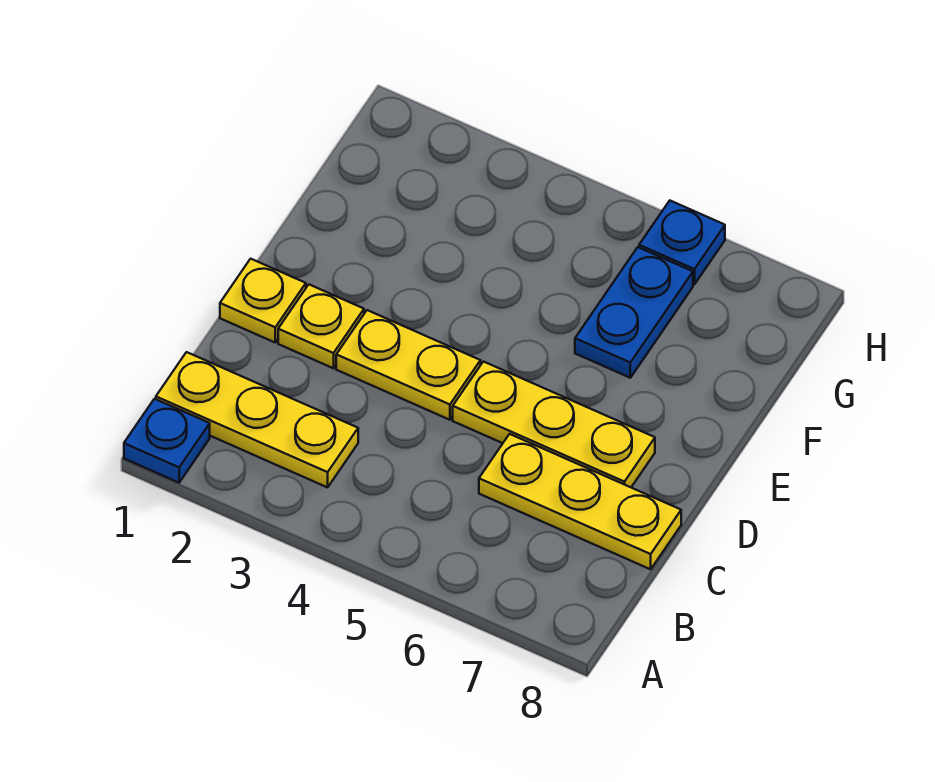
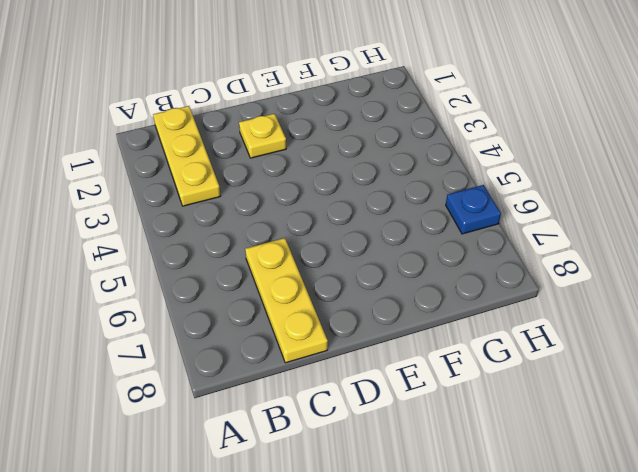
none -> blue plate A1 level 1
none -> yellow plate D1 level 1

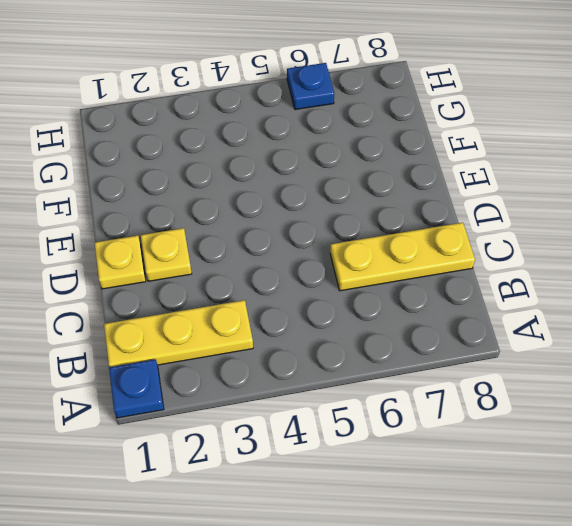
none -> yellow plate D3:D4 level 1
none -> yellow plate D5:D7 level 1

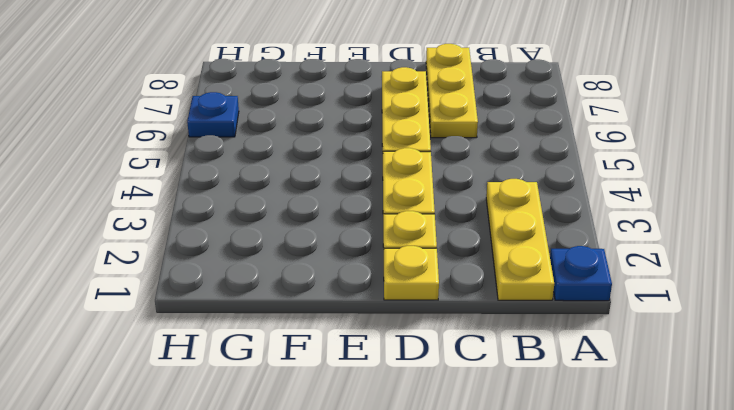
none -> blue plate F6:G6 level 1

